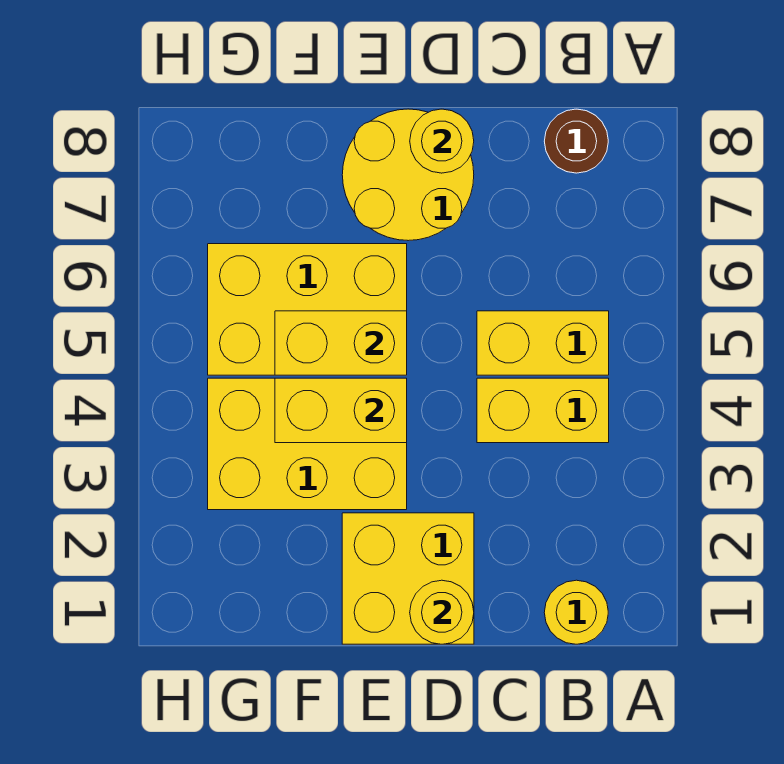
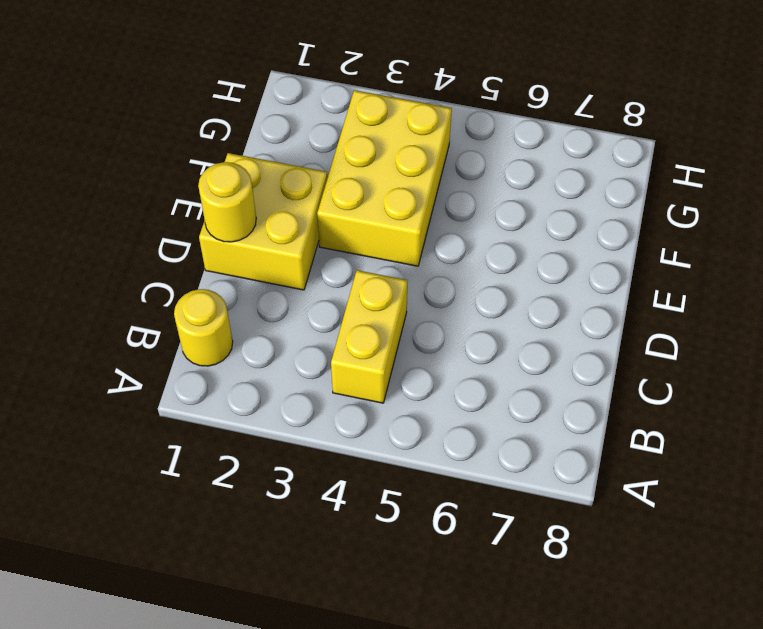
none -> yellow brick B5:C5 level 1
none -> brown round brick B8 level 1
none -> yellow round brick D7:E8 level 1

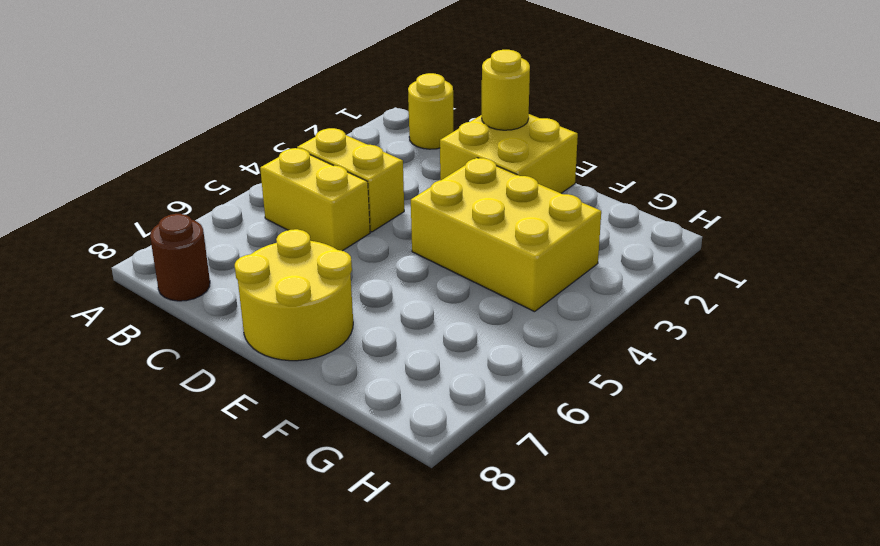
none -> yellow brick E5:G6 level 1
none -> yellow round brick D8 level 2
none -> yellow brick E4:F4 level 2

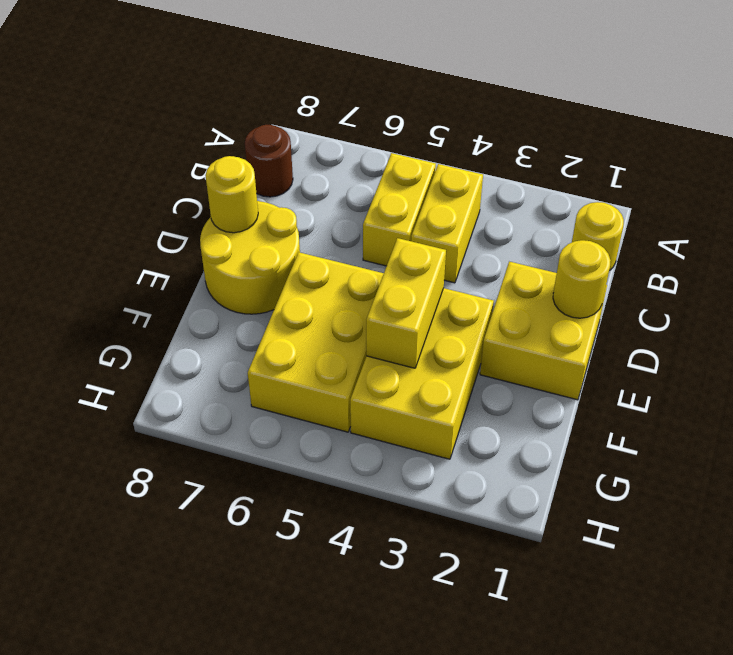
none -> yellow brick E5:F5 level 2

